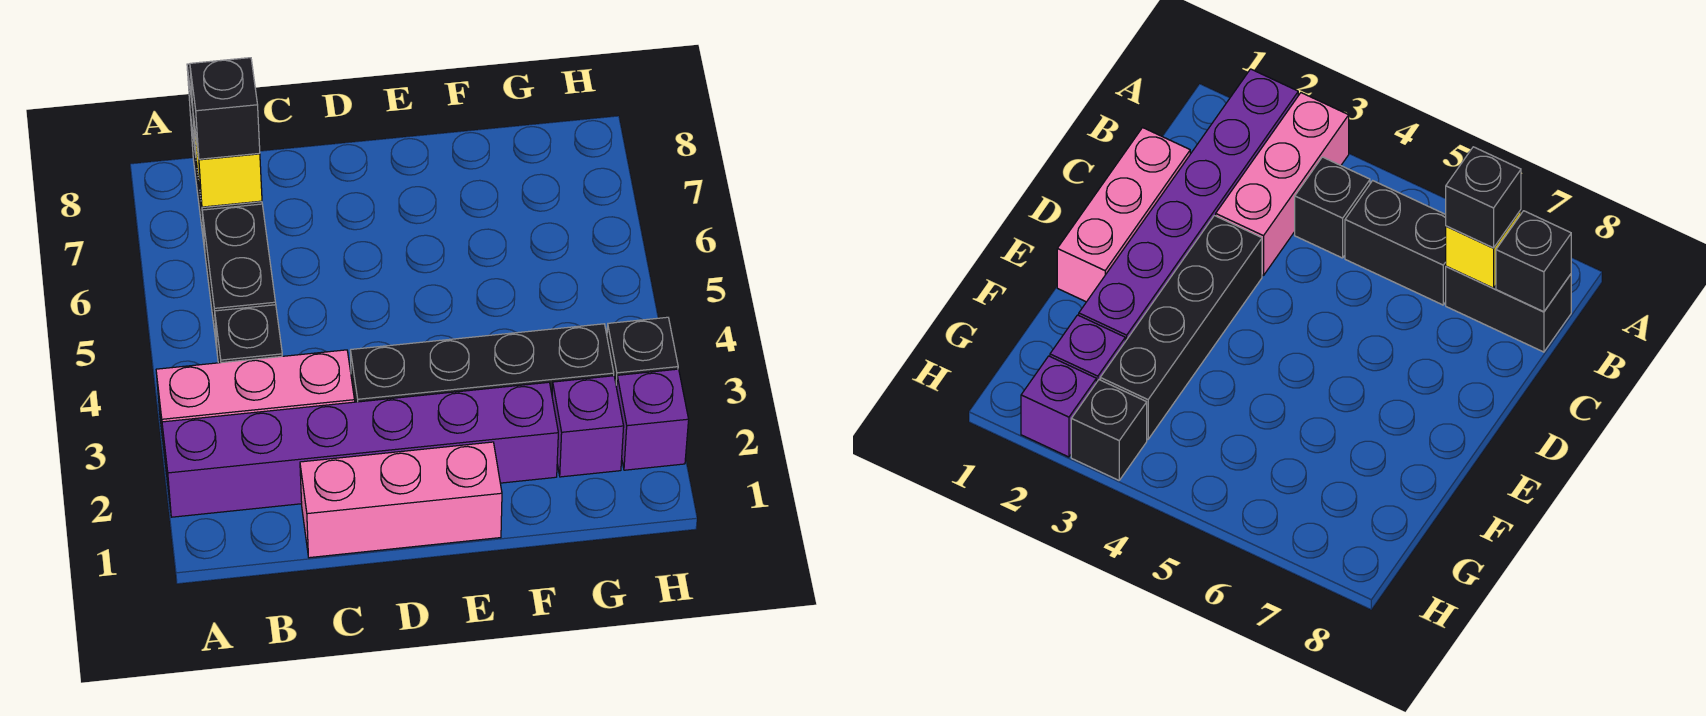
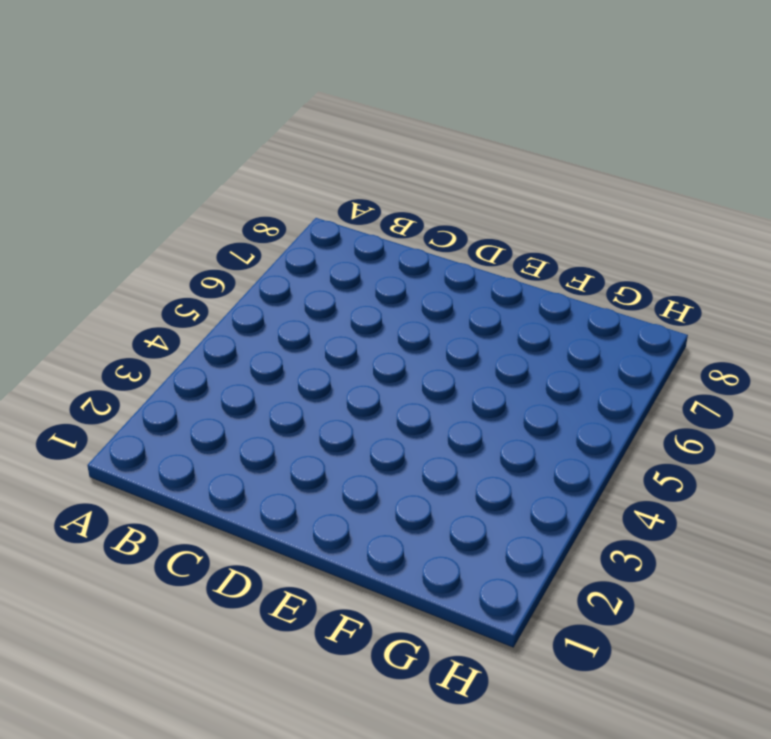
none -> purple brick A2:F2 level 1
none -> pink brick A3:C3 level 1
none -> black brick B4 level 1

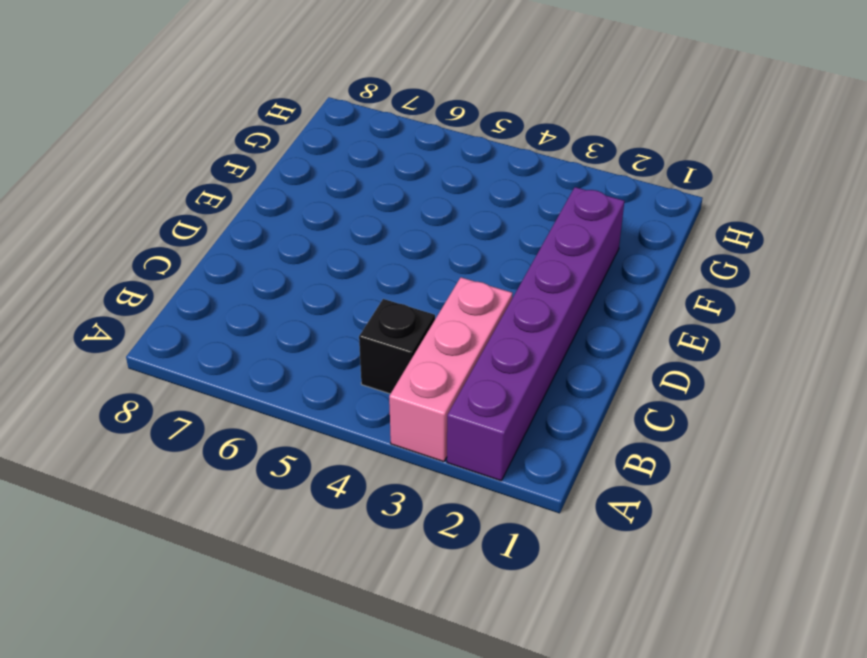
none -> black brick B5:B6 level 1
none -> black brick B7:B8 level 1
none -> pink brick C1:E1 level 1

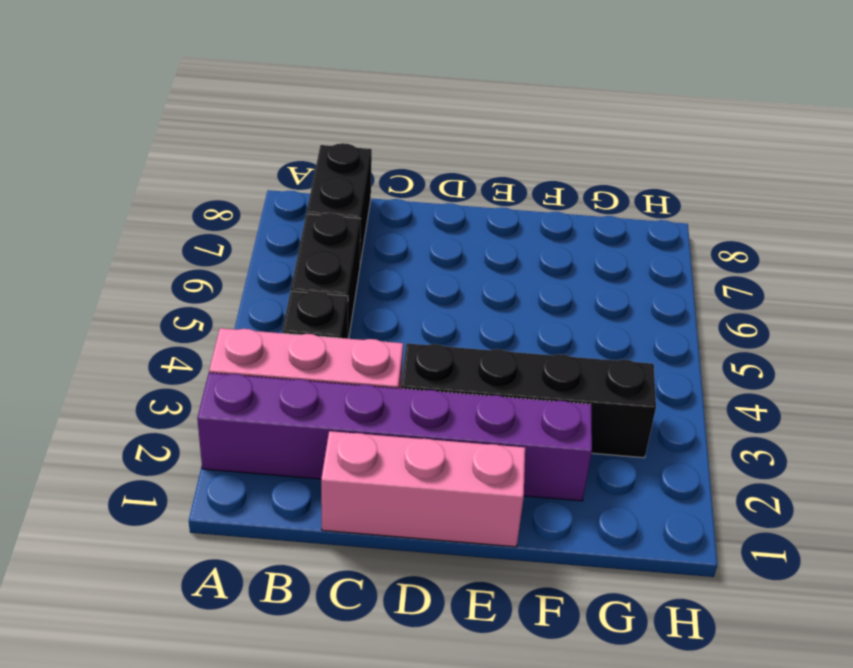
none -> purple brick G2 level 1
none -> purple brick H2 level 1
none -> black brick H3 level 1

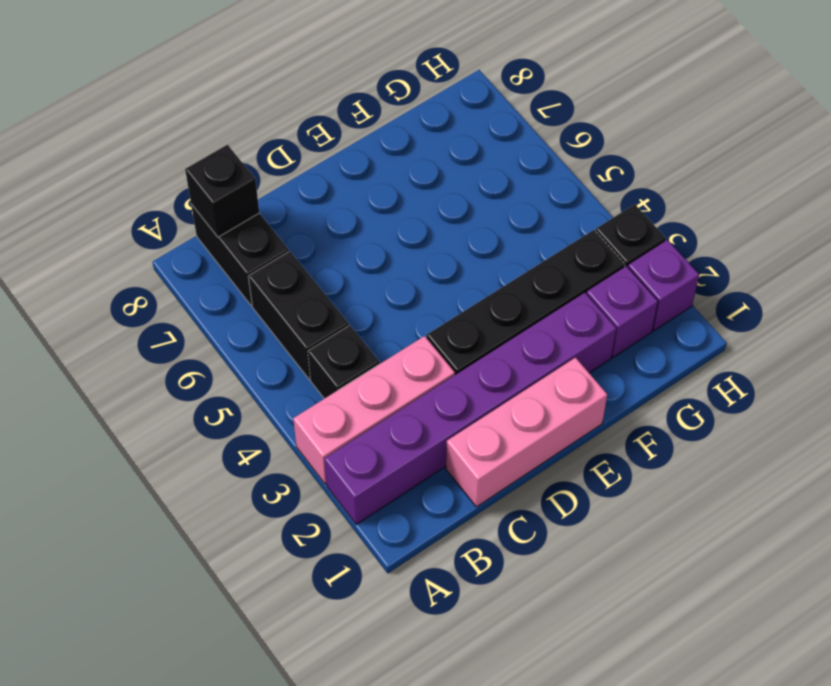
none -> yellow brick B7 level 2
none -> black brick B7 level 3

